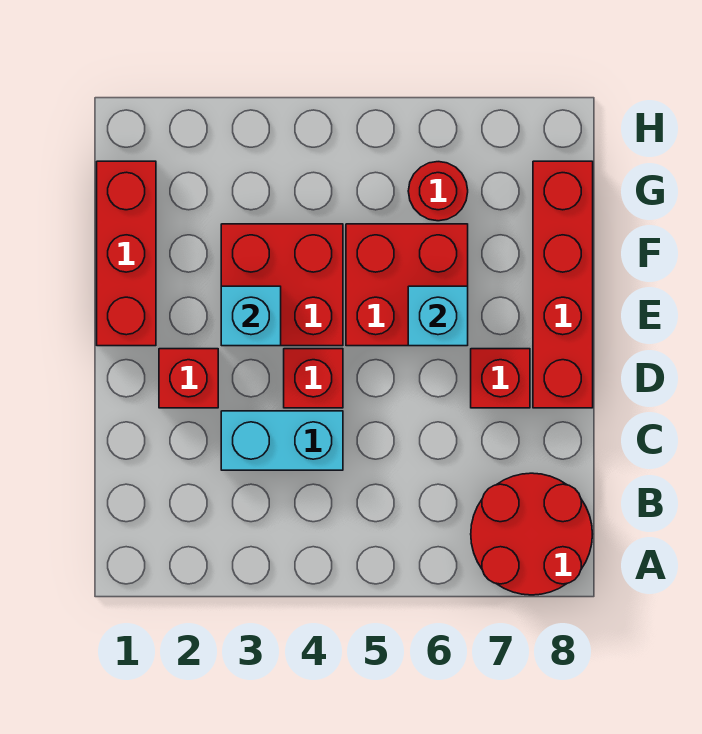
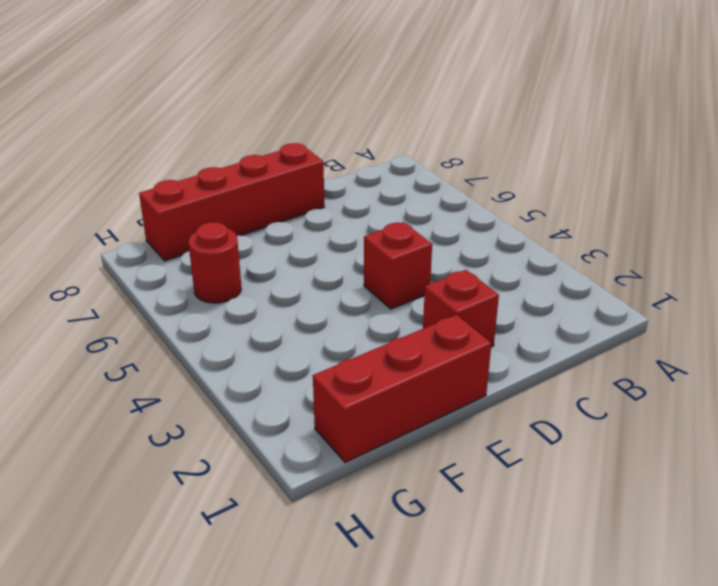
none -> red round brick A7:B8 level 1
none -> cyan brick C3:C4 level 1
none -> red brick D7 level 1

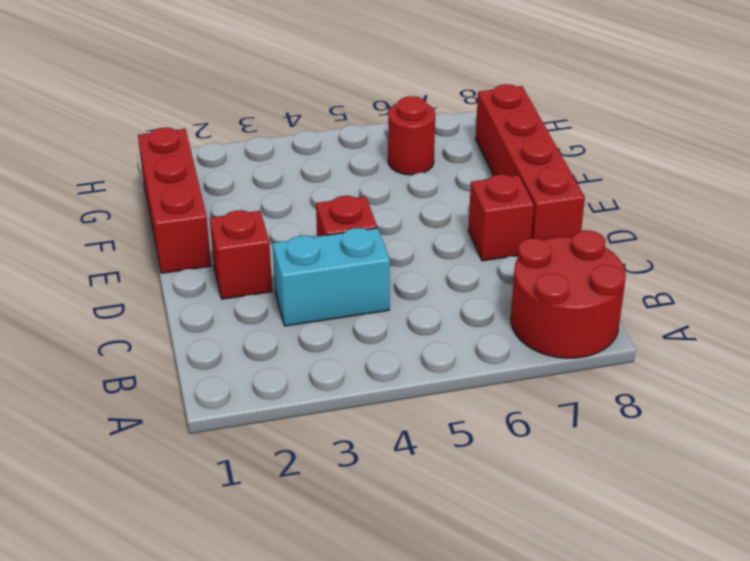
none -> red brick E3:F4 level 1
none -> red brick E5:F6 level 1
none -> cyan brick E3 level 2

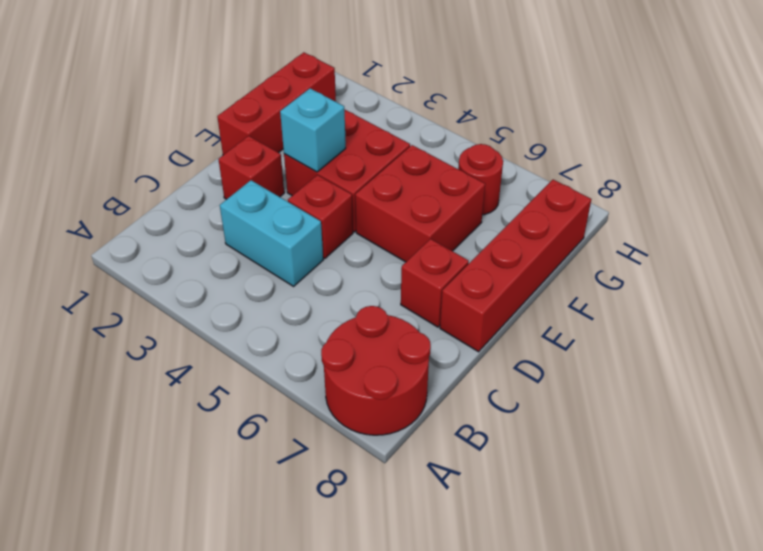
none -> cyan brick E6 level 2

